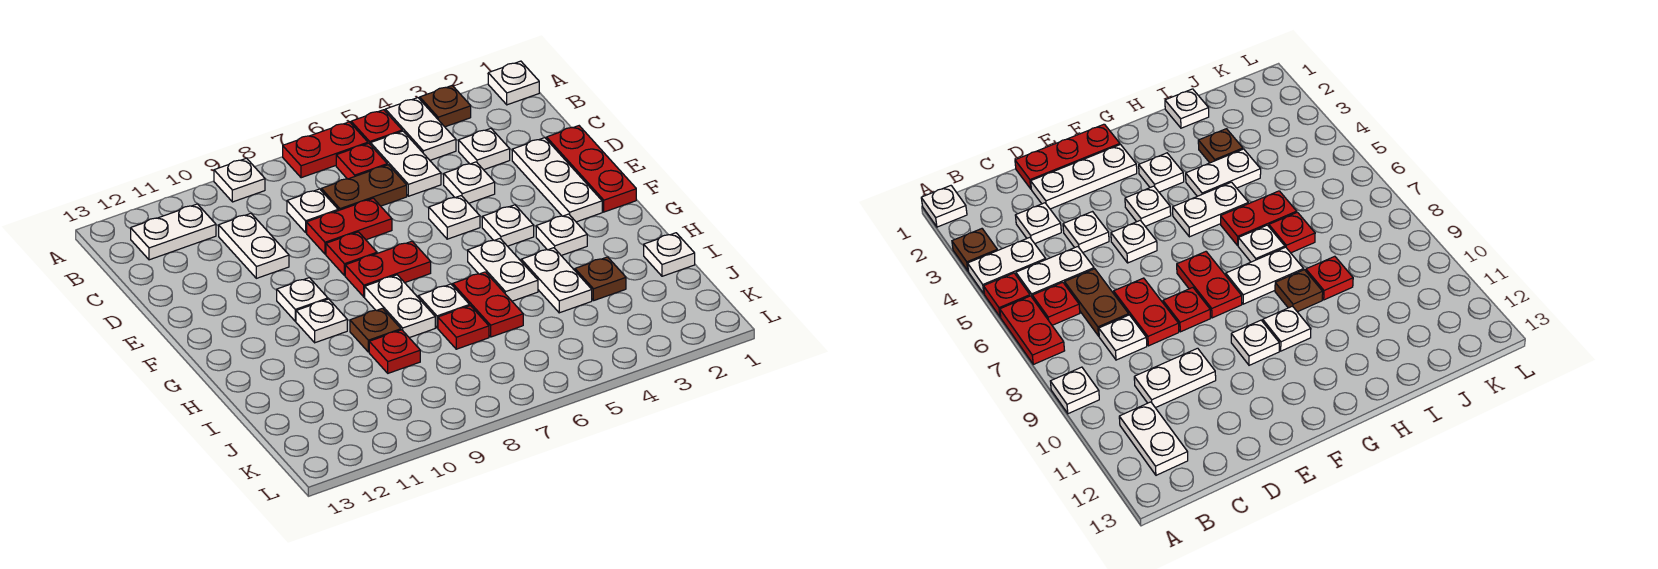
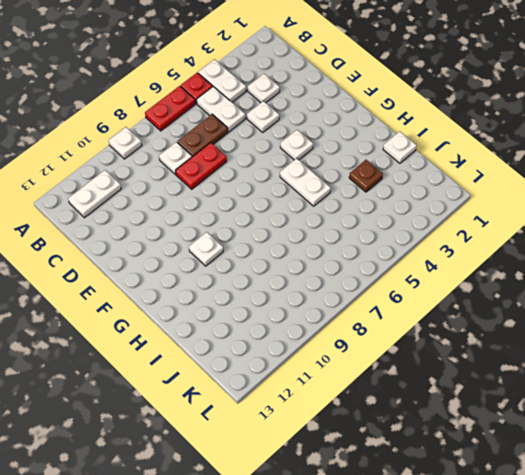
none -> white plate A1 level 1
none -> brown plate A3 level 1
none -> red plate B6 level 1
none -> white plate C10:D10 level 1

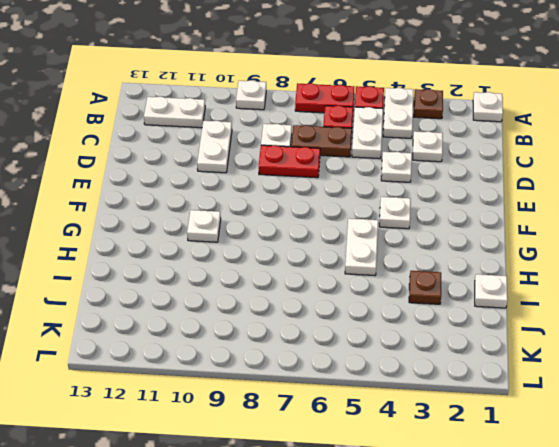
none -> red plate D1:F1 level 1
none -> white plate D2:F2 level 1
none -> white plate E5 level 1
none -> red plate E8 level 1

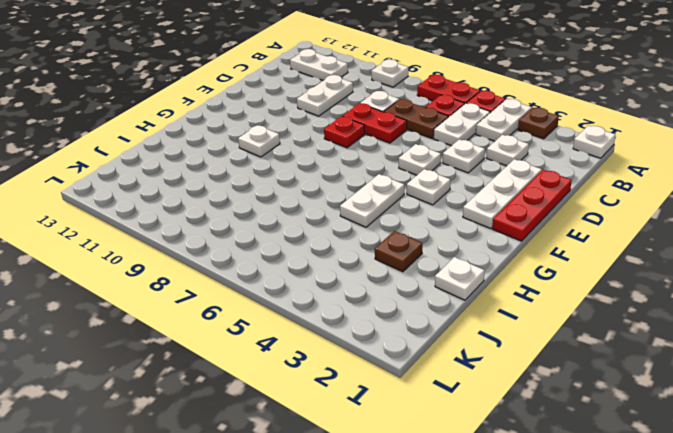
none -> red plate F7:F8 level 1
none -> white plate F10 level 1
none -> white plate G3 level 1
none -> white plate G8:H8 level 1

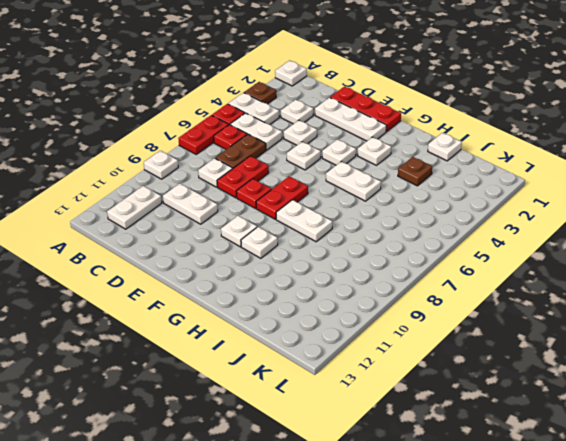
none -> white plate H4:I4 level 1
none -> red plate H6:I6 level 1
none -> white plate H7 level 1
none -> brown plate H9 level 1

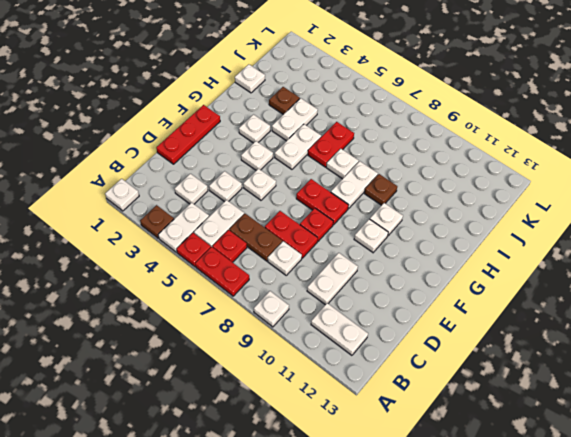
none -> white plate D2:F2 level 1
none -> red plate I7 level 1
none -> red plate I9 level 1

